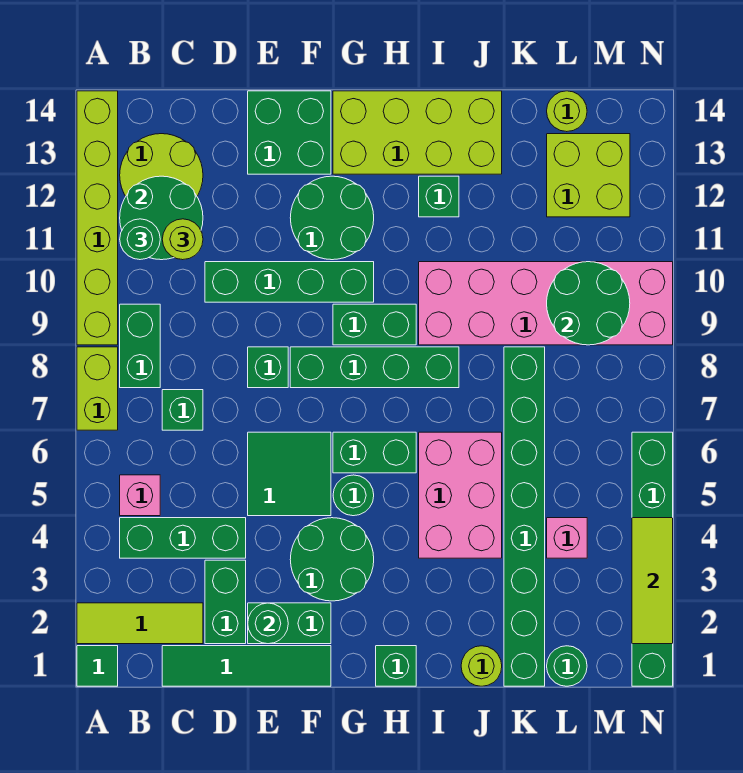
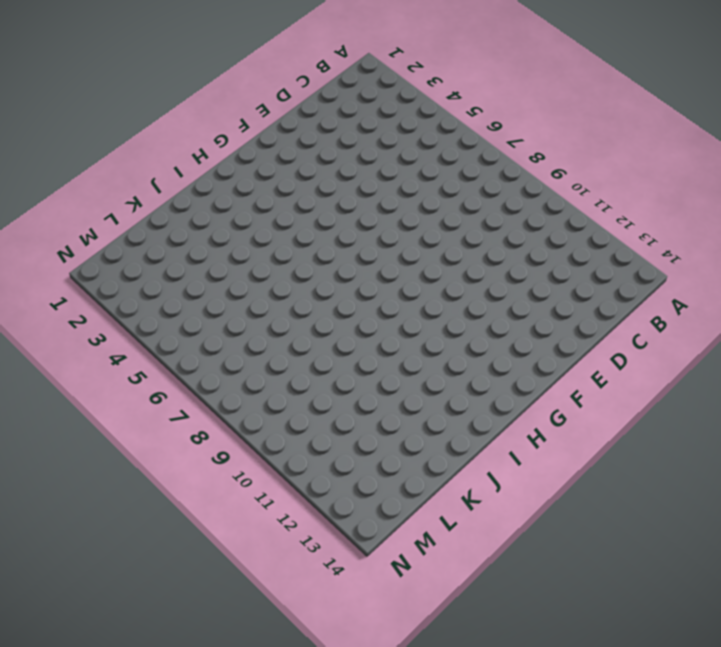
none -> green tile A1 level 1
none -> lime tile A2:C2 level 1
none -> lime brick A7:A8 level 1
none -> lime brick A9:A14 level 1

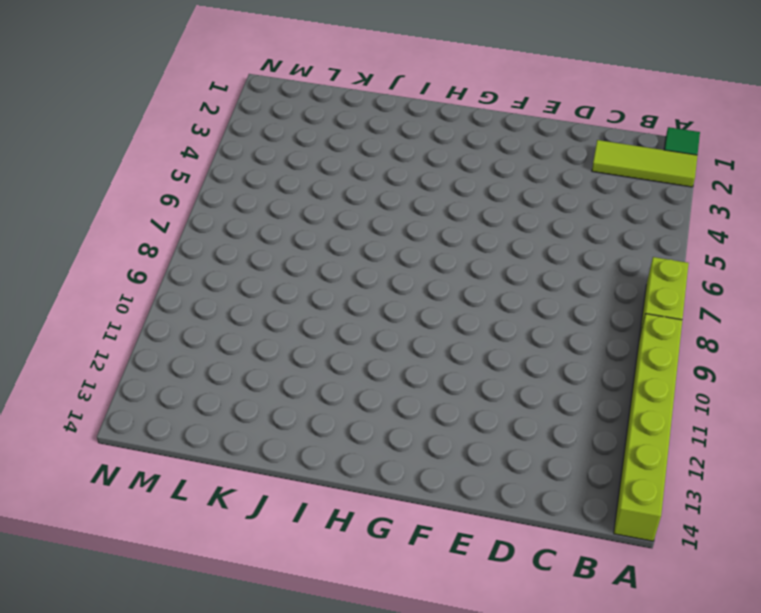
none -> green brick B4:D4 level 1
none -> pink brick B5 level 1
none -> green brick B8:B9 level 1
none -> lime round brick B12:C13 level 1

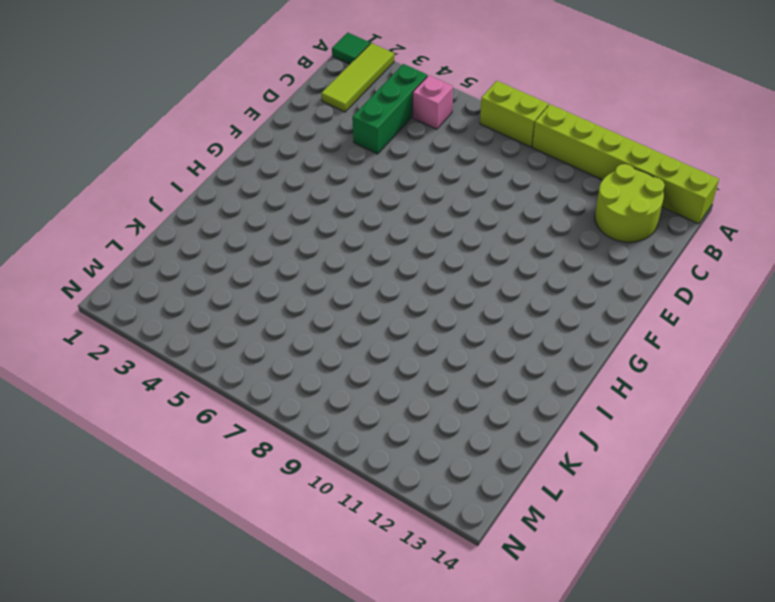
none -> green brick B8:B9 level 1
none -> green tile C1:F1 level 1
none -> green brick C7 level 1
none -> green brick D2:D3 level 1

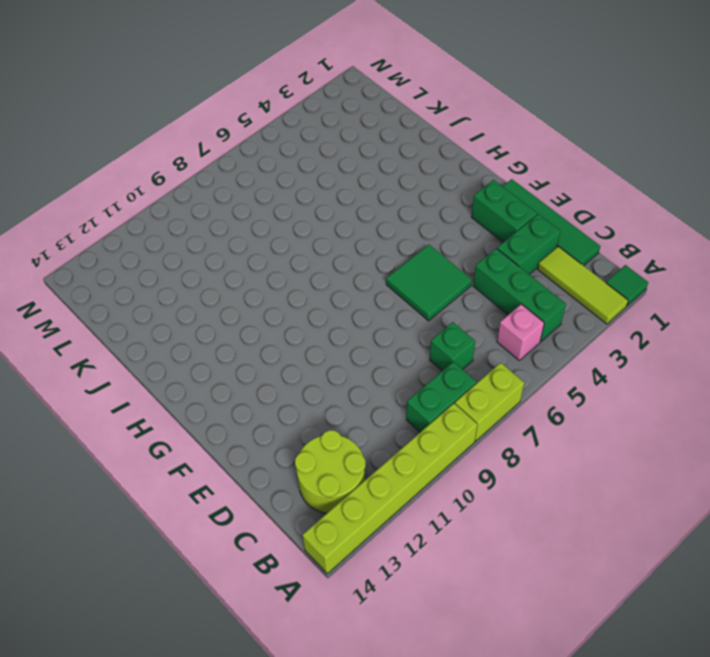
none -> green brick D10:G10 level 1
none -> green brick E8 level 1
none -> green brick E13:F14 level 1
none -> green round brick F3:G4 level 1

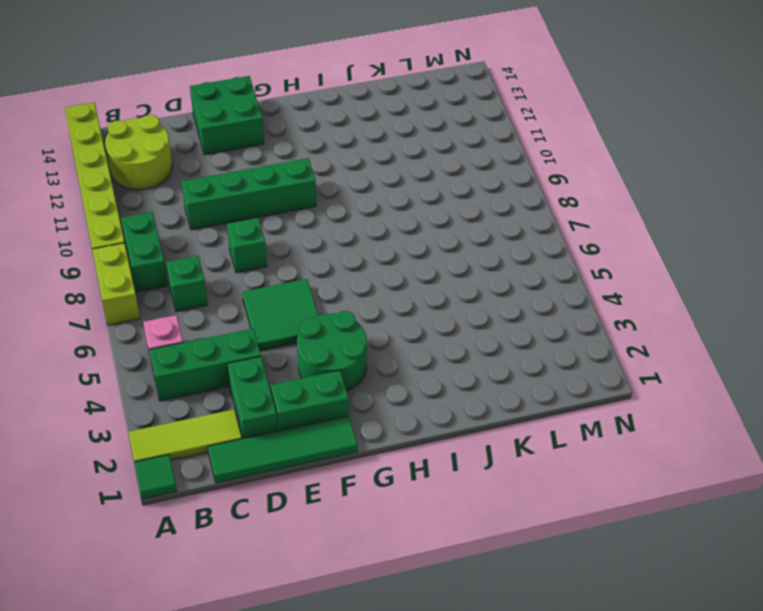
none -> green brick F8:I8 level 1
none -> green round brick F11:G12 level 1
none -> green round brick G5 level 1
none -> green brick G6:H6 level 1

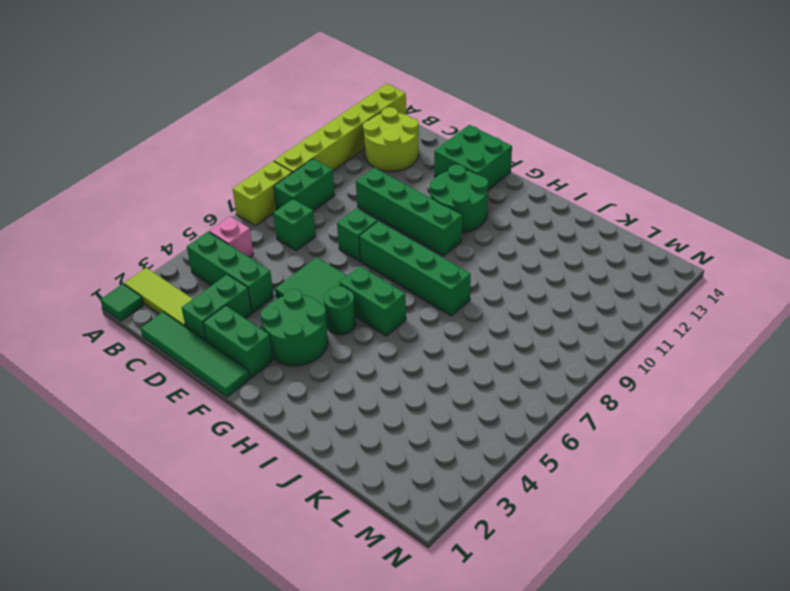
none -> green brick G9:H9 level 1
none -> lime brick G13:J14 level 1
none -> green brick H1 level 1
none -> pink brick I4:J6 level 1

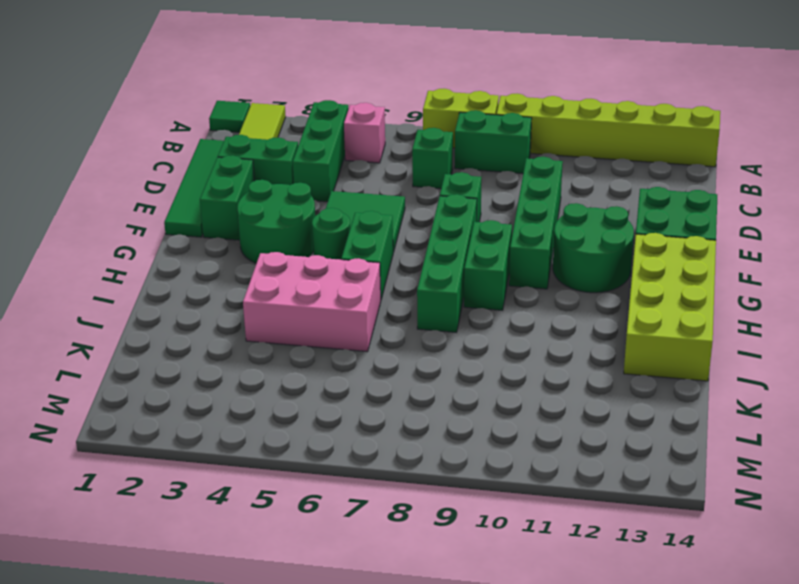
none -> lime round brick B12:C13 level 1
none -> green brick H1 level 1
none -> pink brick I9:N10 level 1
none -> green brick I12 level 1

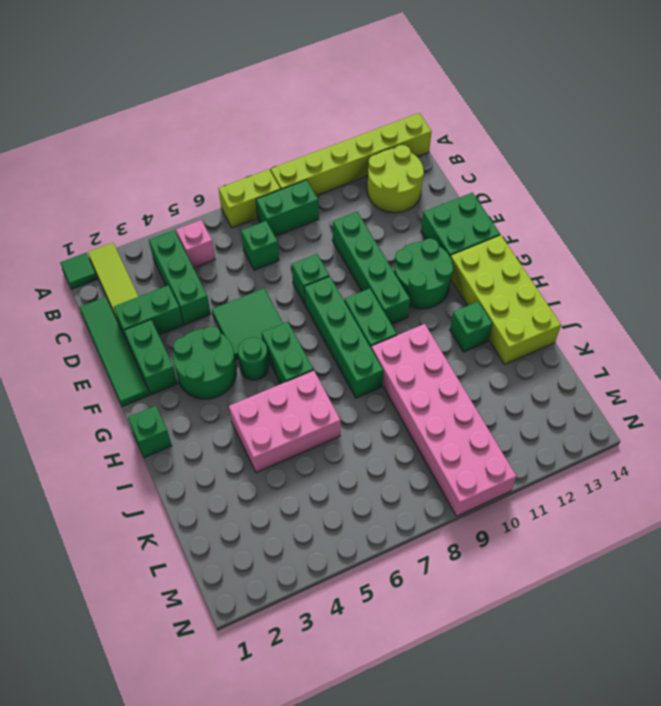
none -> lime round brick J1 level 1
none -> green brick K1:K8 level 1
none -> green round brick L1 level 1
none -> pink brick L4 level 1

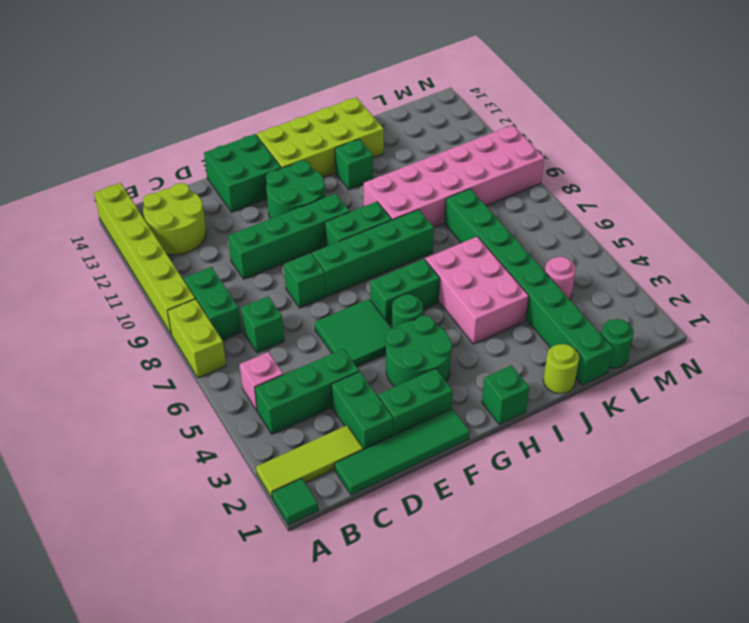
pink round brick L4 level 1 -> pink brick L4 level 1
none -> lime brick L12:M13 level 1
none -> lime round brick L14 level 1
none -> green brick N1:N6 level 1
none -> green round brick B11:C12 level 2

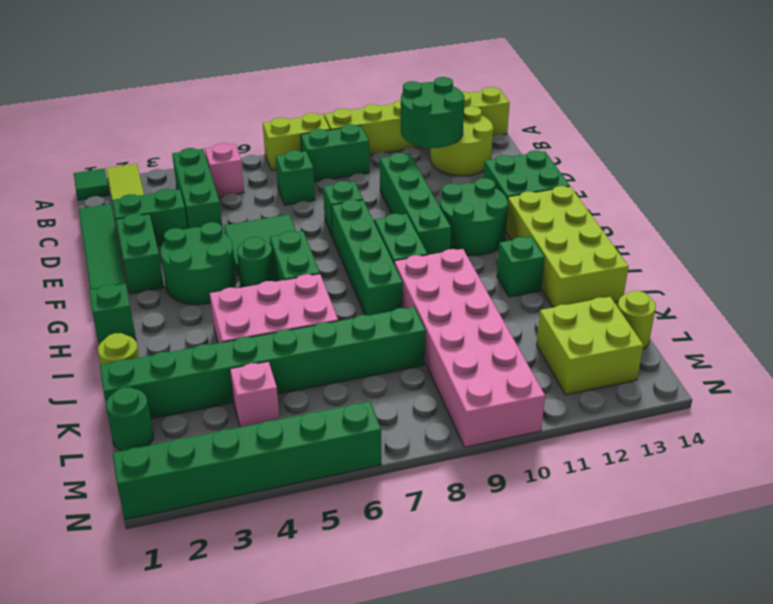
none -> green round brick E2 level 2
none -> green round brick L9:M10 level 2
none -> lime tile N2:N4 level 2
none -> green round brick B11 level 3

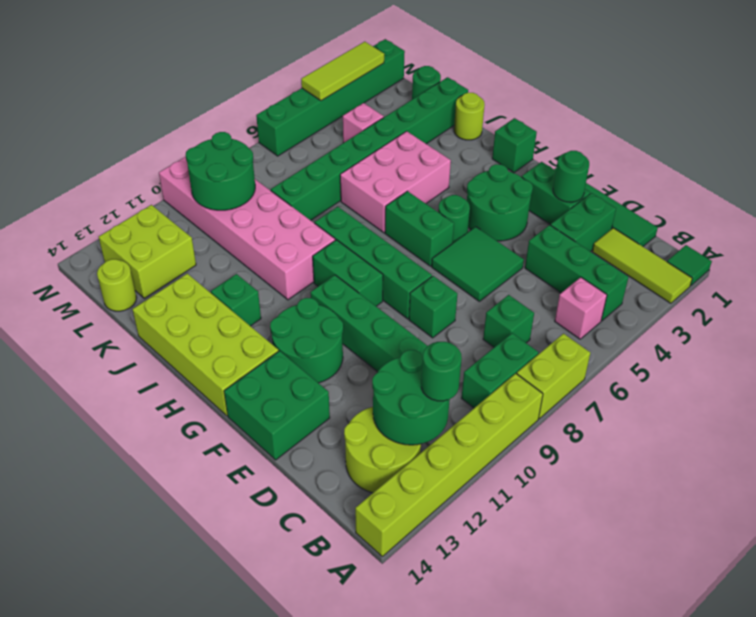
none -> lime round brick C11 level 3

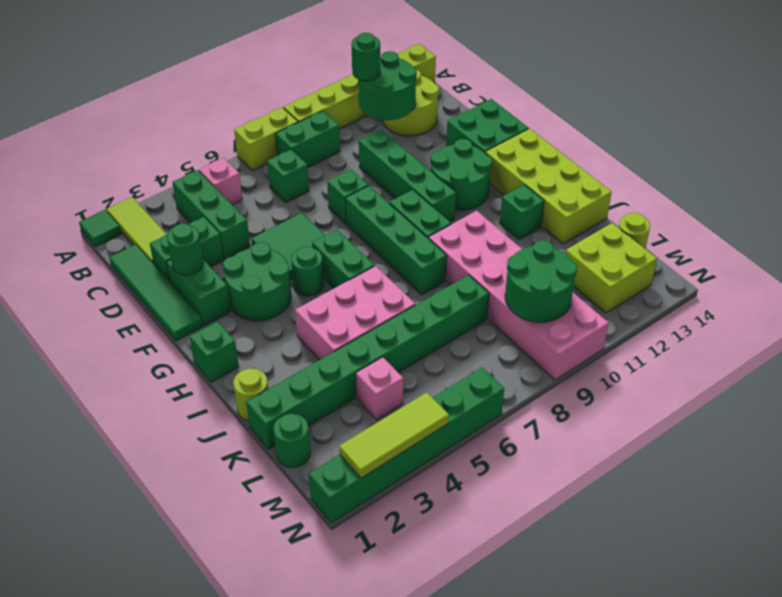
none -> lime round brick C11 level 3

